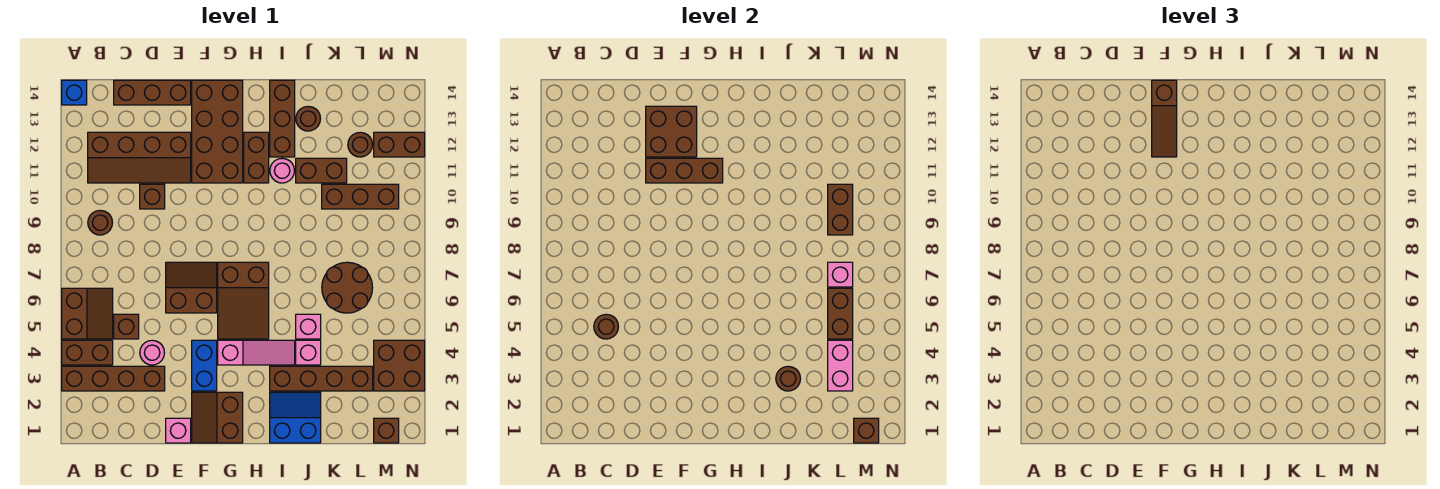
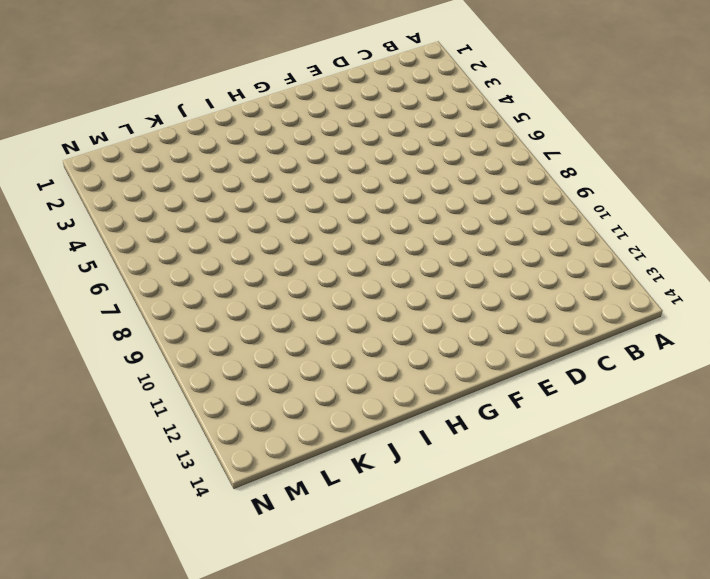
none -> brown brick A3:D3 level 1
none -> brown brick A4:B4 level 1
none -> brown slope A5:B6 level 1 top A
none -> blue brick A14 level 1

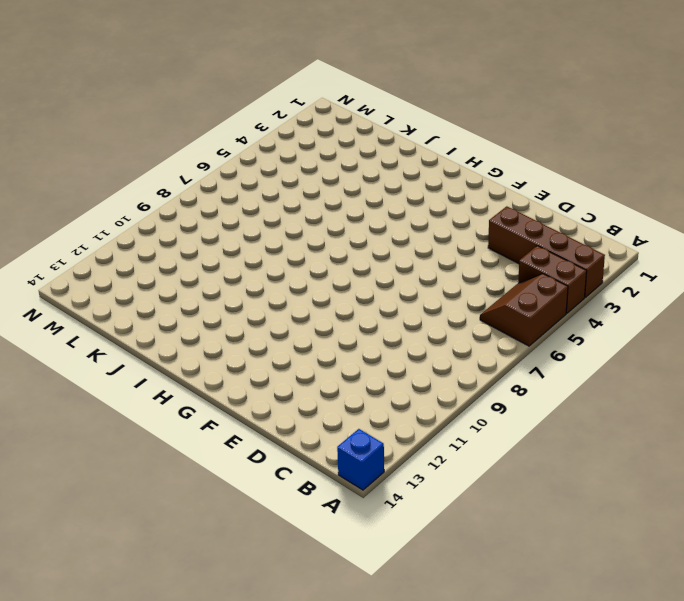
none -> brown round brick B9 level 1
none -> brown slope B11:E12 level 1 top 12
none -> brown brick C5 level 1
none -> brown brick C14:E14 level 1

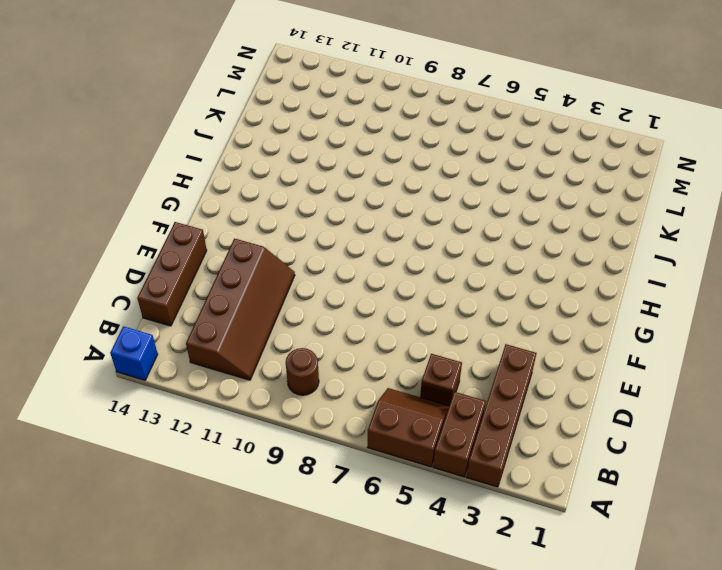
none -> pink round brick D4 level 1
none -> brown brick D10 level 1
none -> pink brick E1 level 1
none -> brown slope E6:F7 level 1 top 6

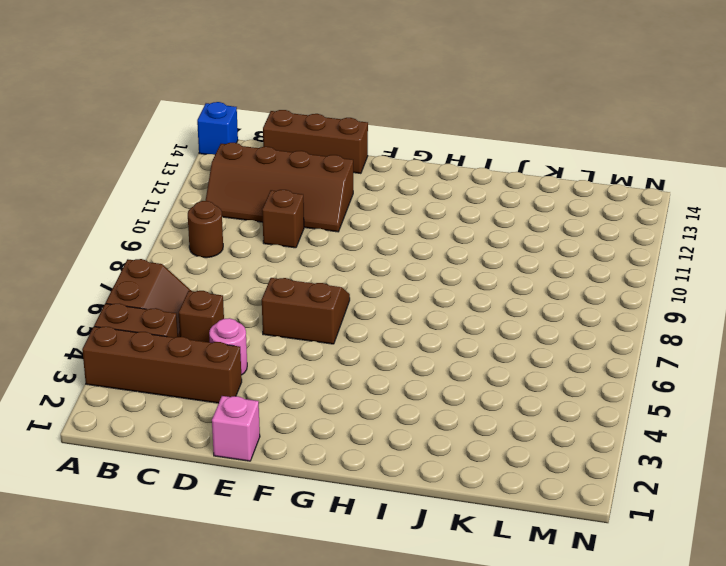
none -> brown slope F1:G2 level 1 top G
none -> blue brick F3:F4 level 1
none -> brown brick F11:G14 level 1
none -> pink slope G4:I4 level 1 top G

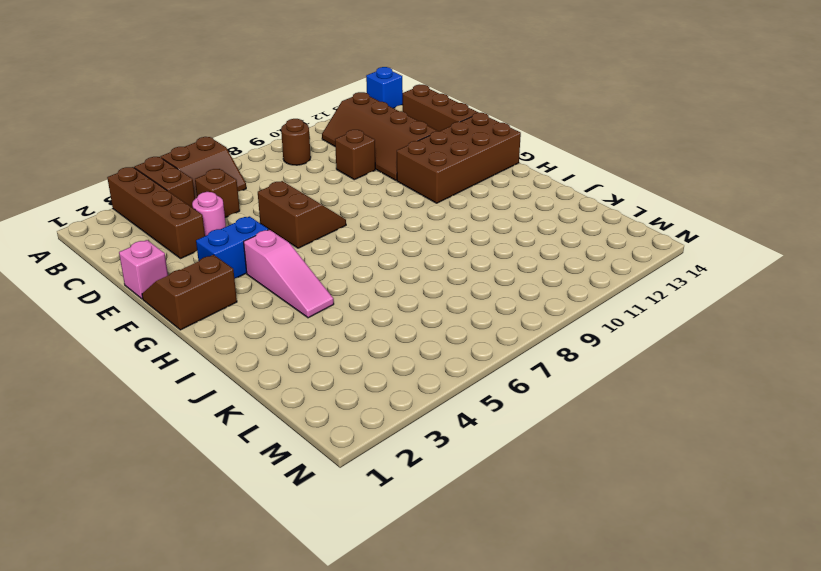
none -> brown slope G5:H7 level 1 top 7
none -> brown brick H11:H12 level 1
none -> blue slope I1:J2 level 1 top 1
none -> brown brick I3:L3 level 1

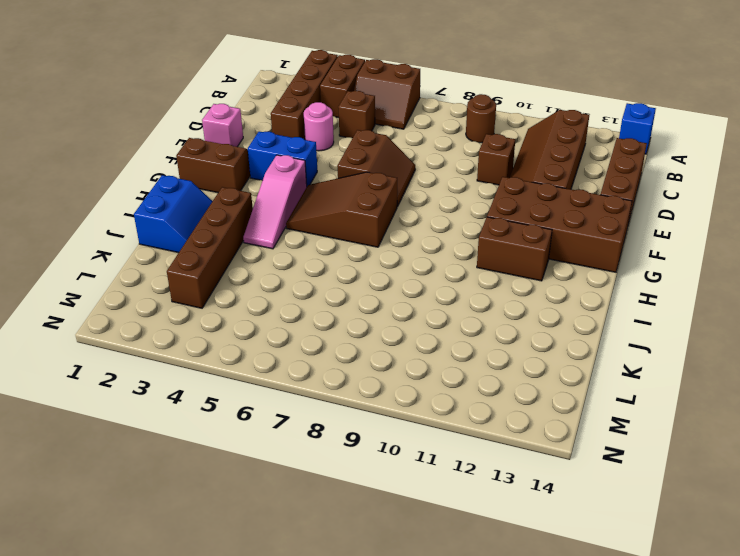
none -> pink round brick I11 level 1
none -> brown brick I12:I14 level 1
none -> pink brick J4 level 1
none -> pink brick J5 level 1

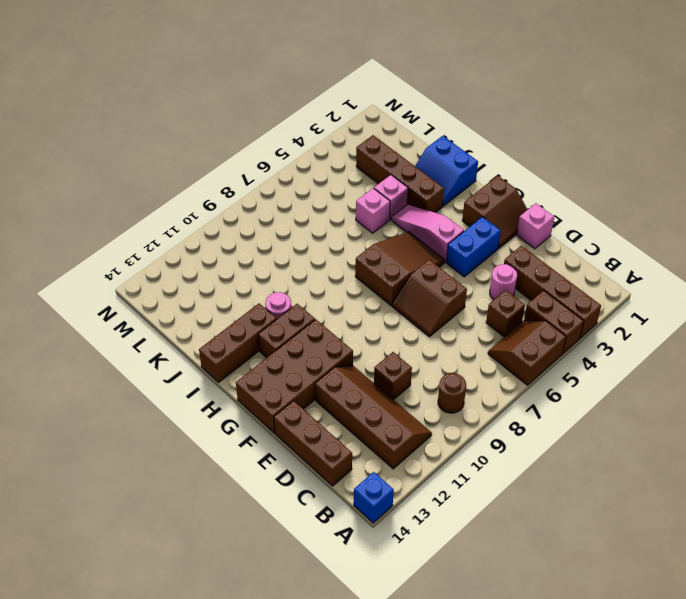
none -> brown brick J11:K11 level 1
none -> brown round brick J13 level 1
none -> brown round brick K6:L7 level 1
none -> brown brick K10:M10 level 1

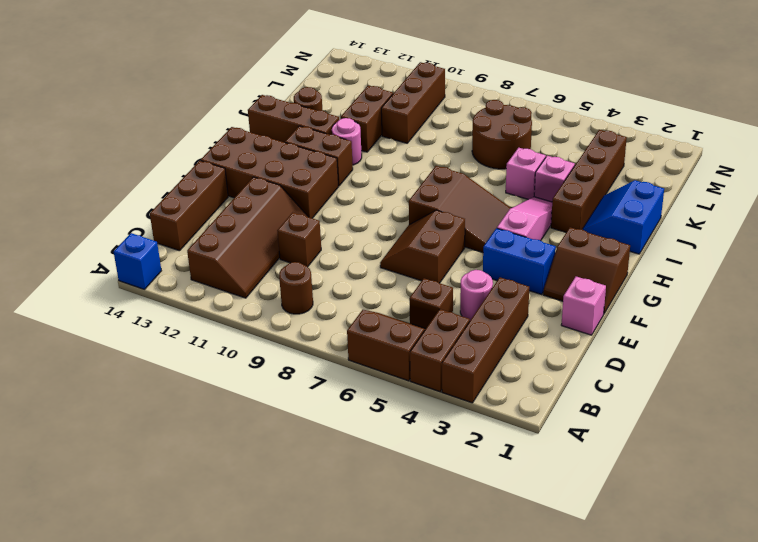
none -> brown round brick L12 level 1
none -> brown brick M1 level 1
none -> brown brick M3:N4 level 1
none -> brown brick M12:N12 level 1

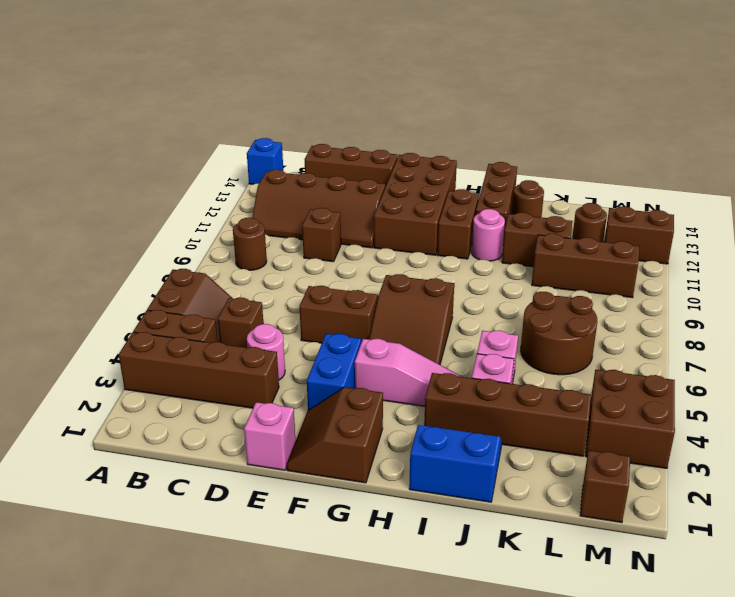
none -> brown round brick C5 level 2
none -> brown brick E11:G11 level 2
none -> brown brick E12:F13 level 2
none -> brown round brick J3 level 2

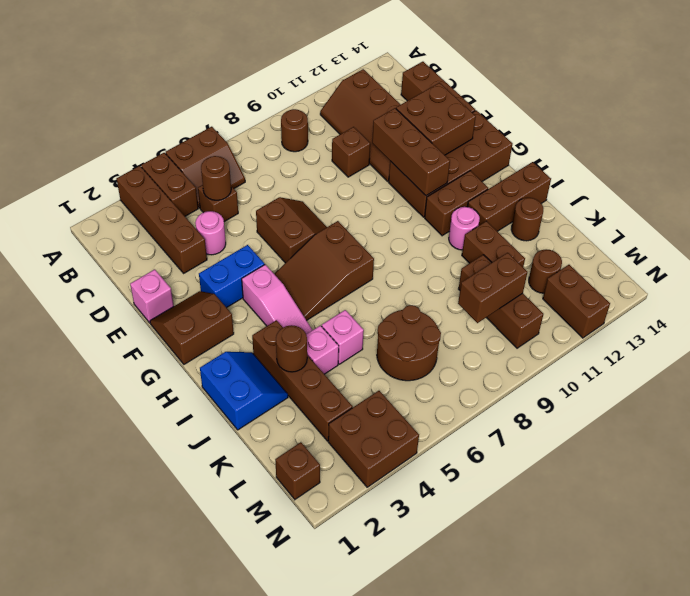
none -> blue brick A14 level 1
none -> pink brick L3:L4 level 2
none -> brown brick L5:L6 level 2
none -> pink brick L7 level 2

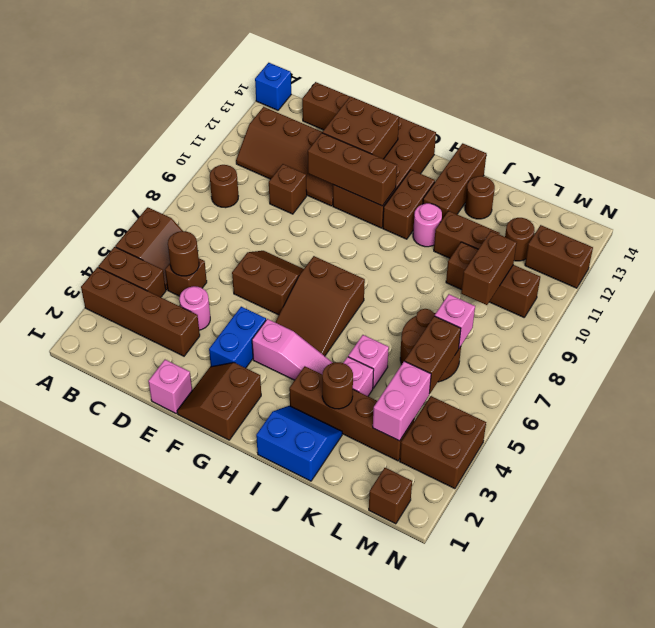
none -> brown brick M1 level 2
none -> brown slope F12:F14 level 3 top 14

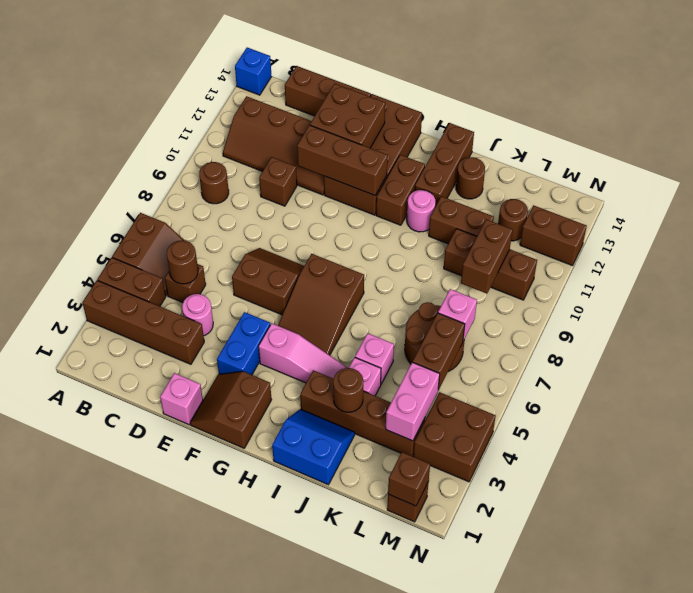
none -> brown slope F12:F14 level 3 top 14

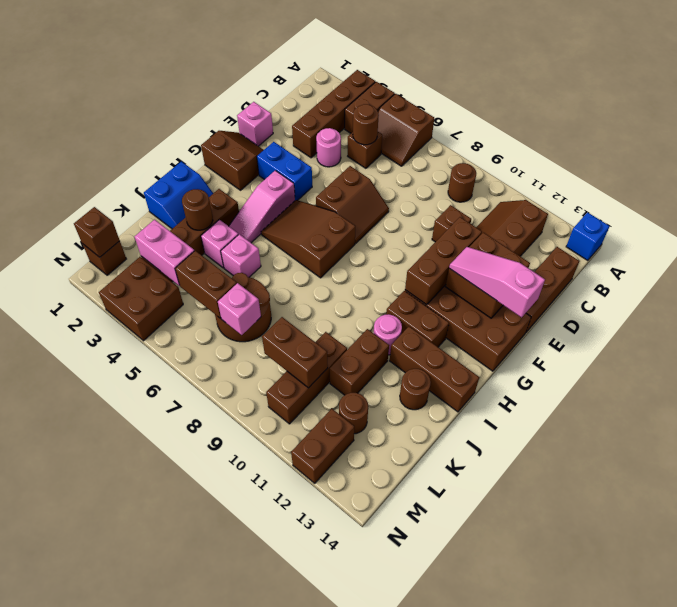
pink slope F12:F14 level 3 top 14 -> brown slope F12:F14 level 3 top 14

